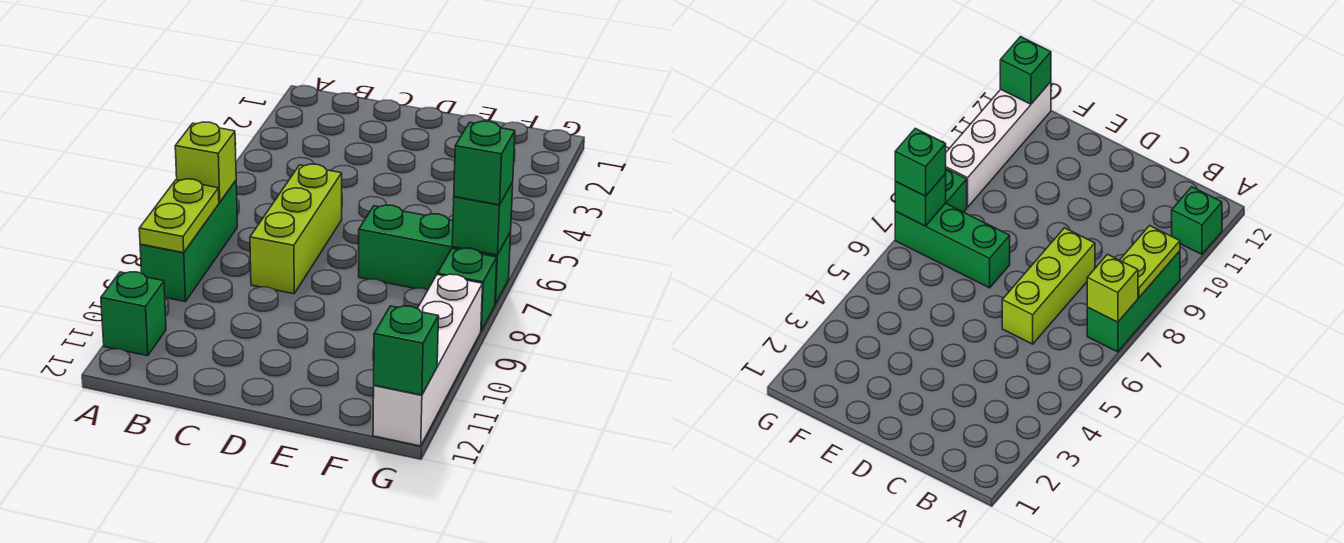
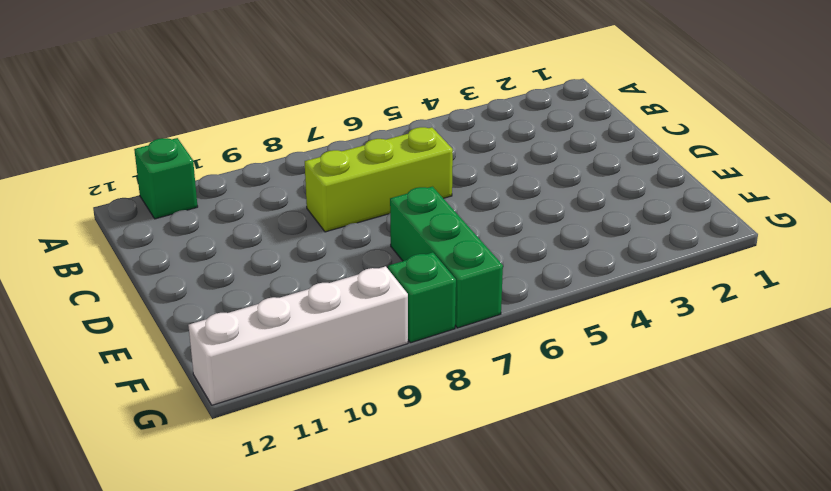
none -> green brick A7:A9 level 1
none -> lime brick A7 level 2

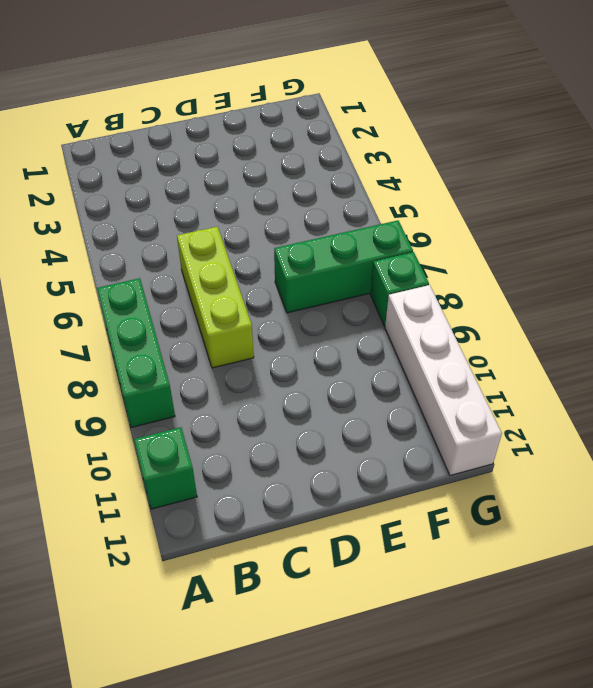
none -> lime brick A7 level 2
none -> lime plate A8:A9 level 2

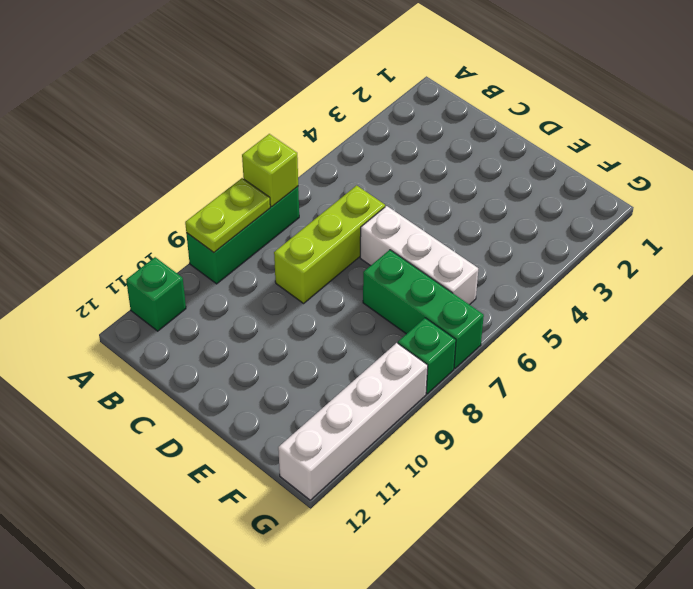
white brick D6:F6 level 1 -> none
none -> green brick G7 level 2
none -> green brick G12 level 2

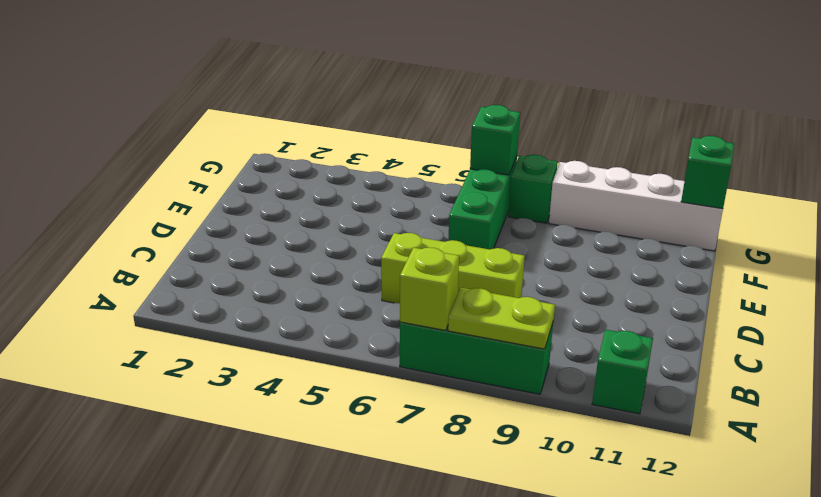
none -> green brick G7 level 3

